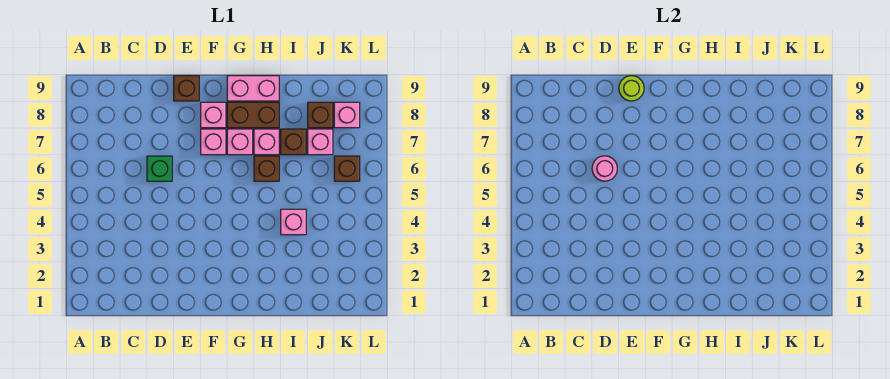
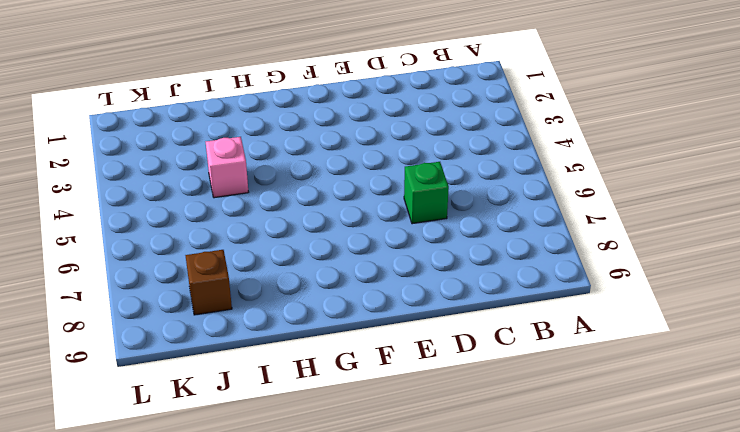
none -> brown brick E9 level 1
none -> pink brick F7 level 1
none -> pink brick F8 level 1

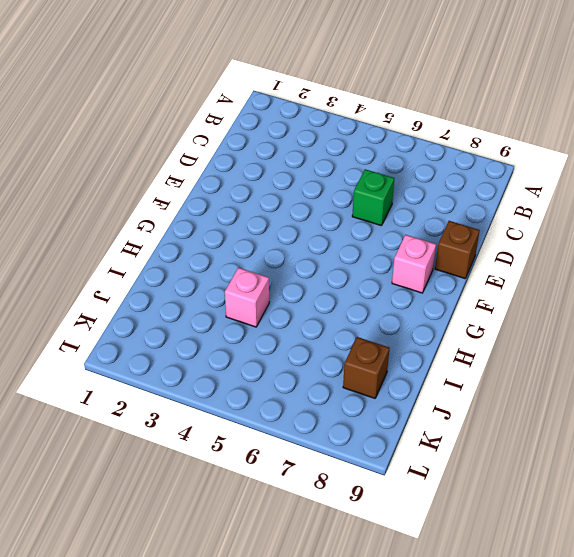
none -> pink brick F7 level 1
none -> pink brick G7 level 1
none -> brown brick G8:H8 level 1

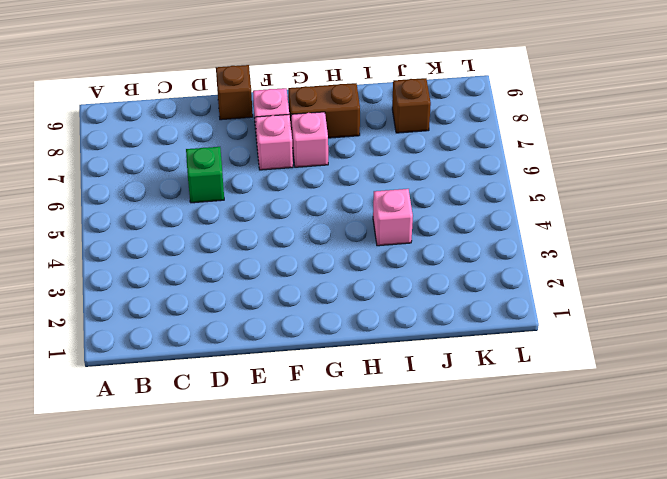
none -> pink brick G9:H9 level 1
none -> brown brick H6 level 1
none -> pink brick H7 level 1

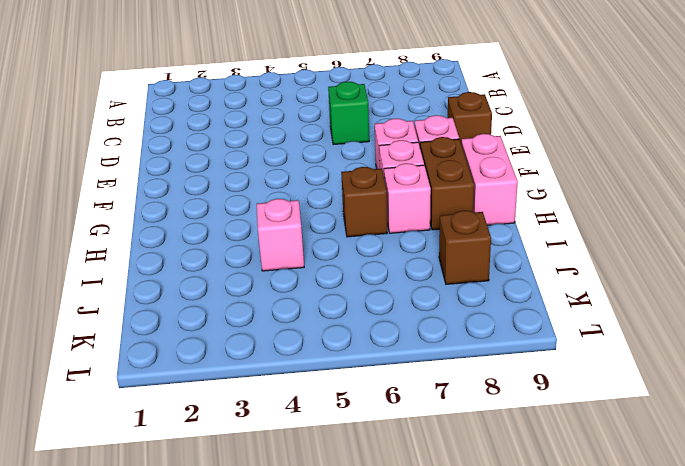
none -> brown brick I7 level 1
none -> pink brick J7 level 1
none -> brown brick K6 level 1

